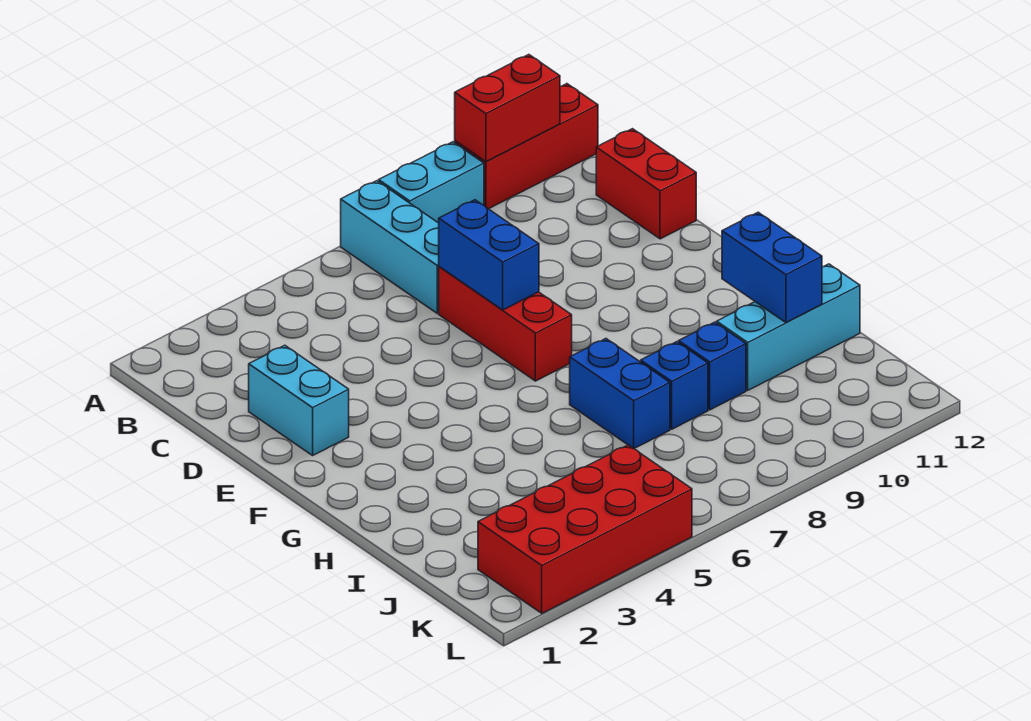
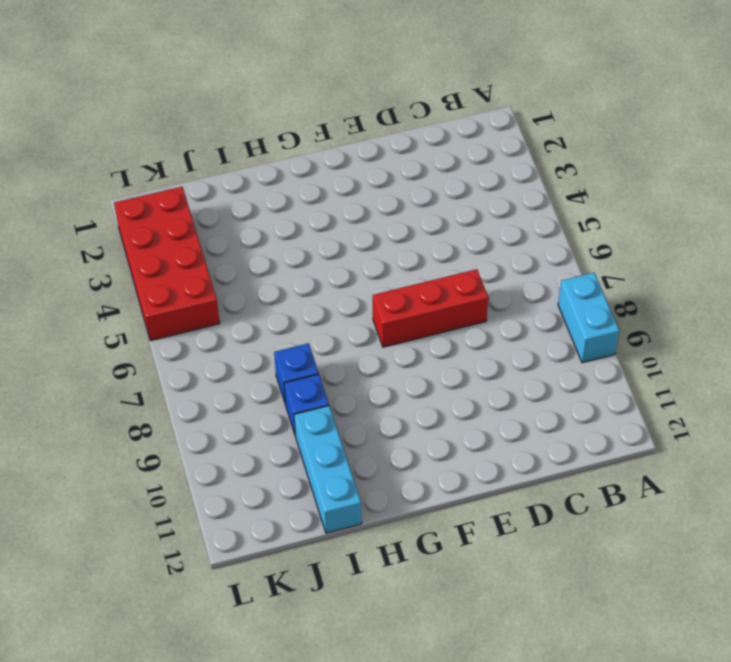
none -> cyan brick A7:C7 level 1
none -> red brick A10:A12 level 1
none -> red brick C12:D12 level 1

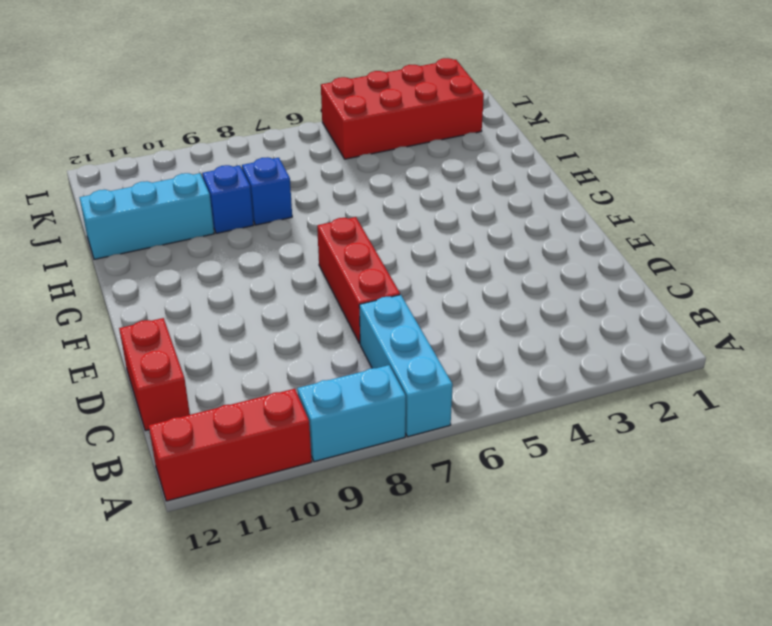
none -> cyan brick D2:E2 level 1
none -> blue brick H7:I7 level 1
none -> red brick A10:A11 level 2

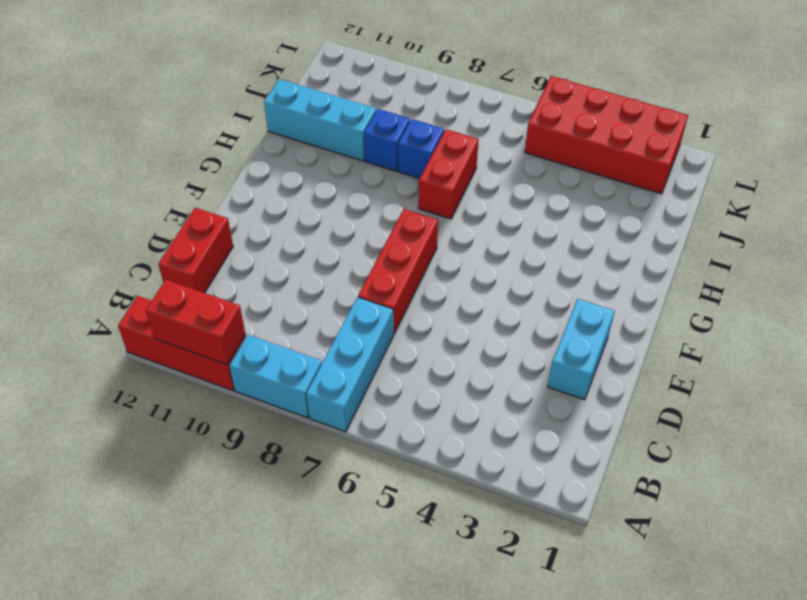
red brick H7:I7 level 1 -> blue brick H7:I7 level 1
none -> blue brick D7:E7 level 2
none -> blue brick H11:I11 level 2

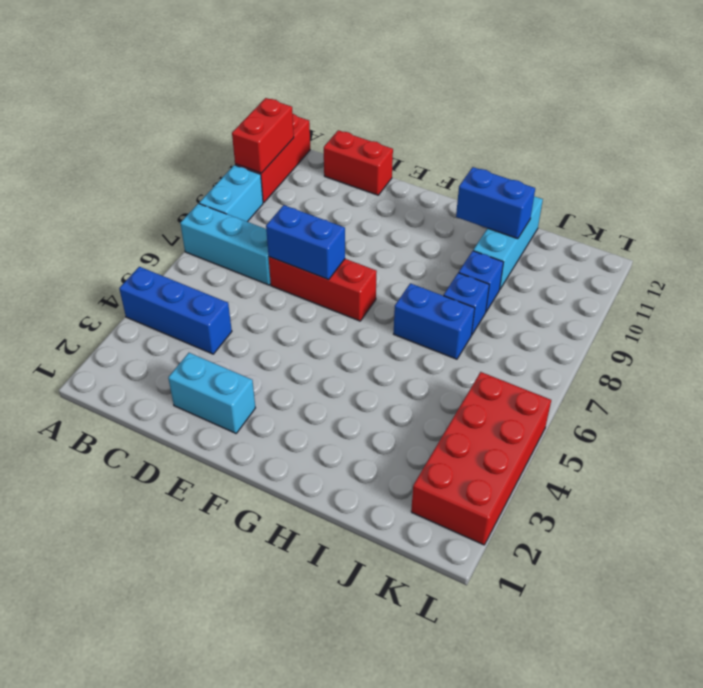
blue brick A4:C4 level 1 -> none

